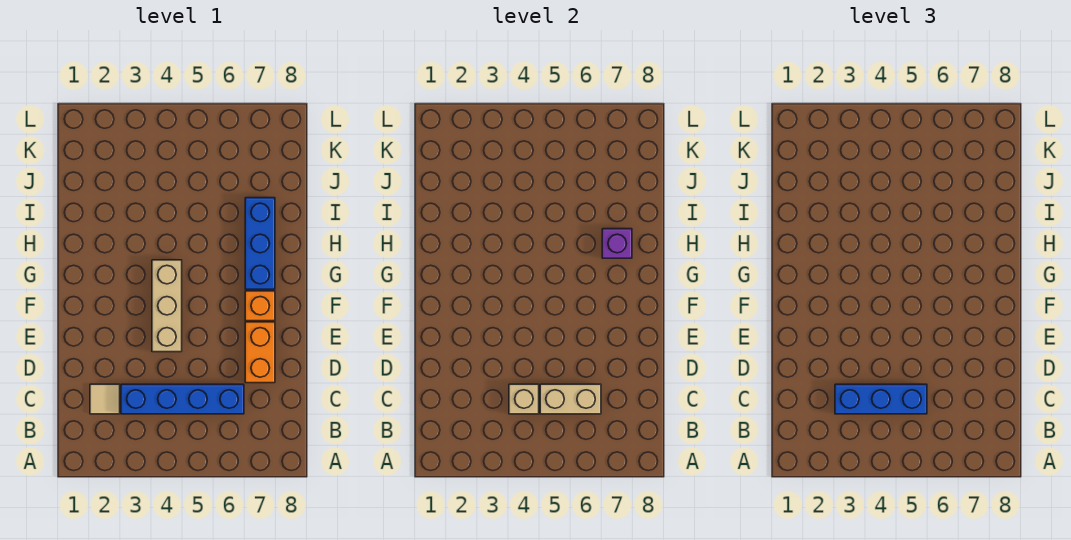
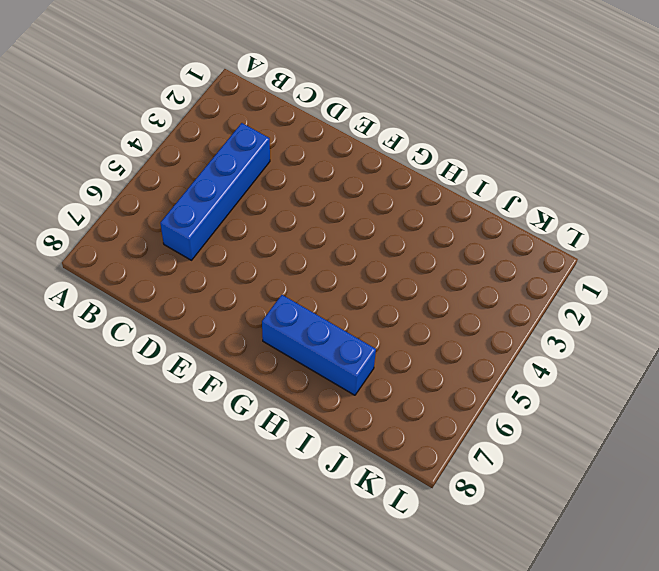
none -> tan tile C2 level 1
none -> orange brick D7:E7 level 1

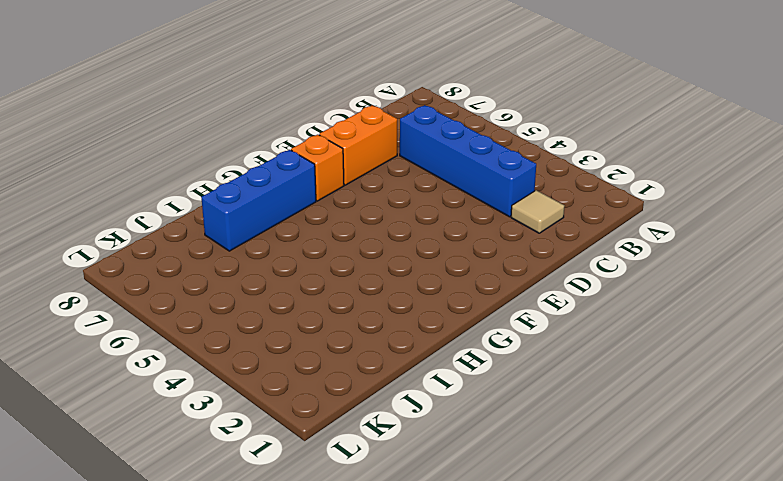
none -> tan brick E4:G4 level 1
none -> tan brick C4 level 2

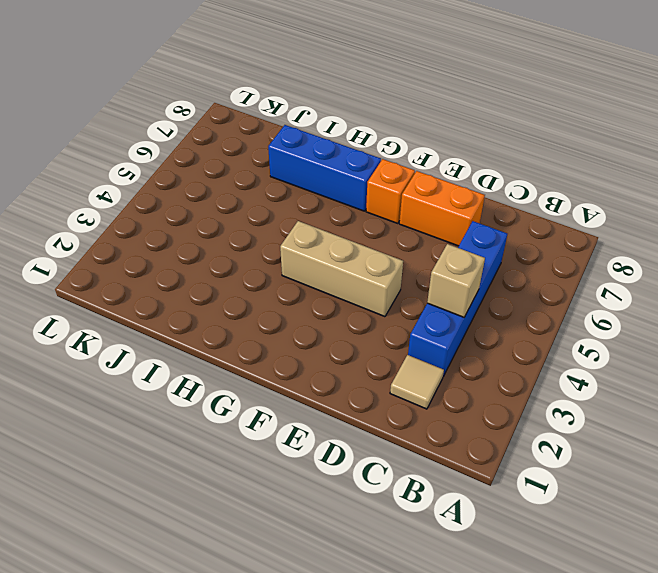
none -> tan brick C5:C6 level 2
none -> purple brick H7 level 2

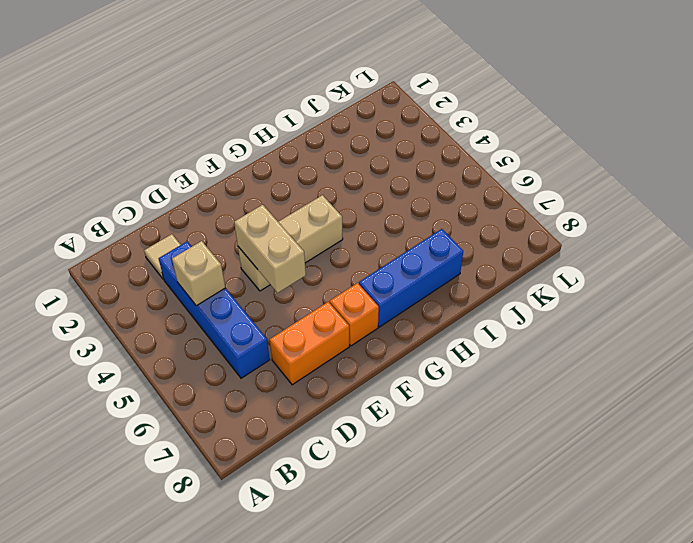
tan brick E4:E5 level 2 -> tan brick C5:C6 level 2
none -> purple brick H7 level 2
none -> blue brick C3:C5 level 3

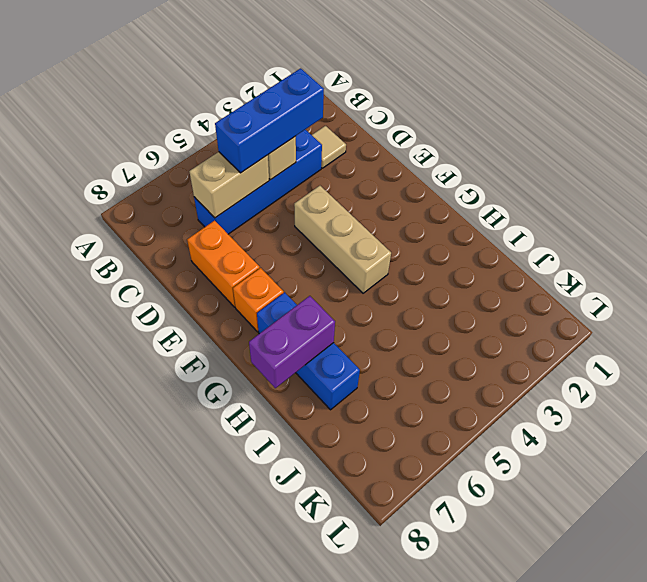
purple brick H7:H8 level 2 -> purple brick H7 level 2

